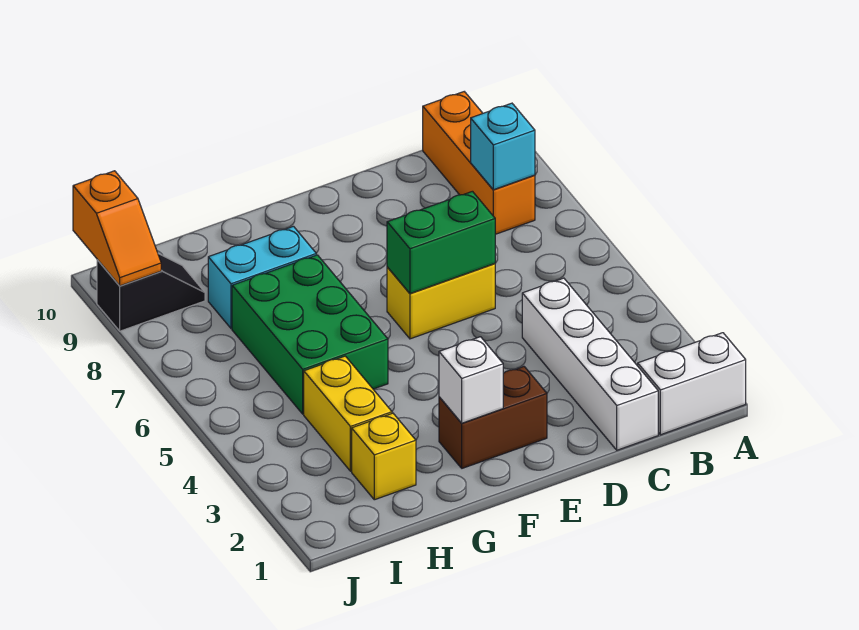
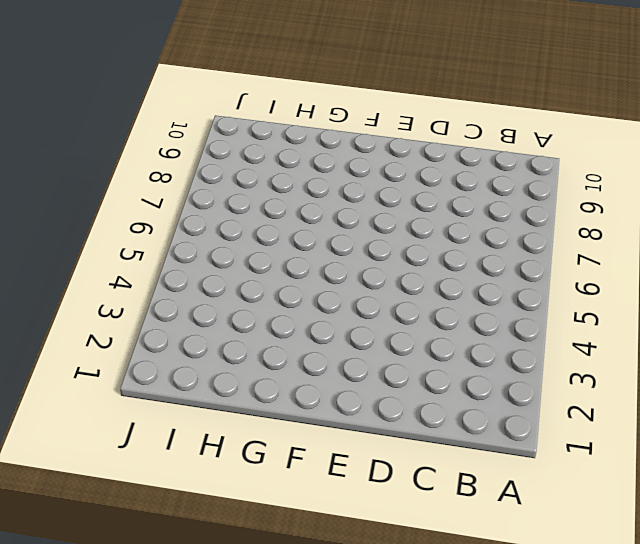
none -> white brick A1:B1 level 1
none -> orange brick B8:B10 level 1
none -> white brick C1:C4 level 1

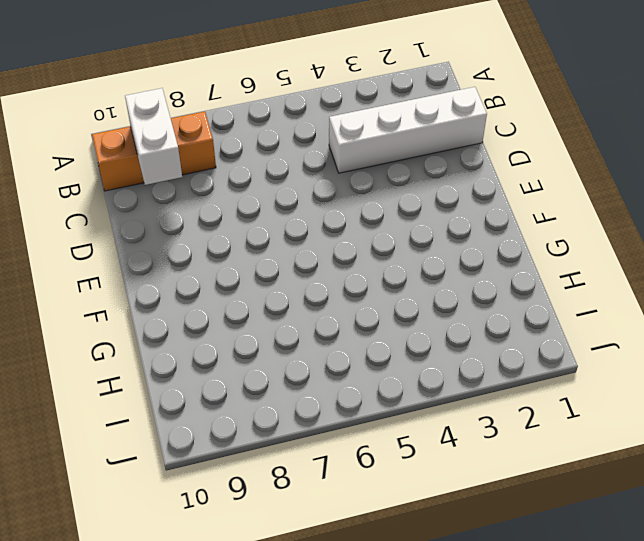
white brick B9:C9 level 2 -> white brick A1:B1 level 1
none -> yellow brick D6:E6 level 1
none -> brown brick E2:F2 level 1
none -> green brick G5:H7 level 1

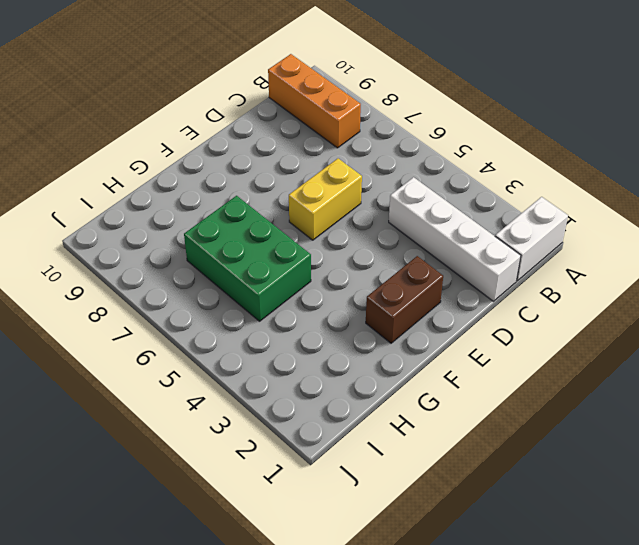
none -> cyan brick G8:H8 level 1
none -> yellow brick H2 level 1
none -> yellow brick H3:H4 level 1

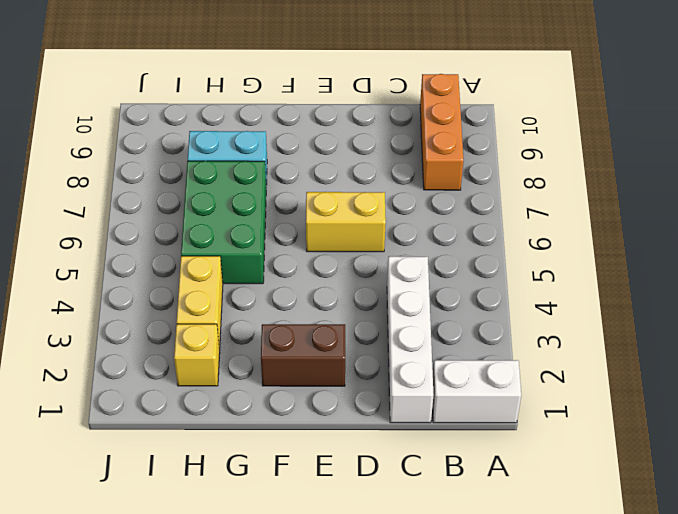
none -> black slope I9:J9 level 1 top J
none -> cyan brick B8 level 2
none -> green brick D6:E6 level 2

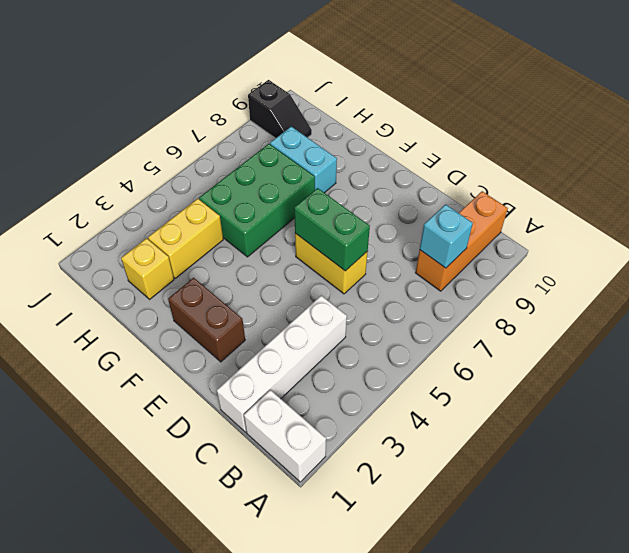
none -> white brick F2 level 2
none -> orange slope J9:J10 level 2 top 10

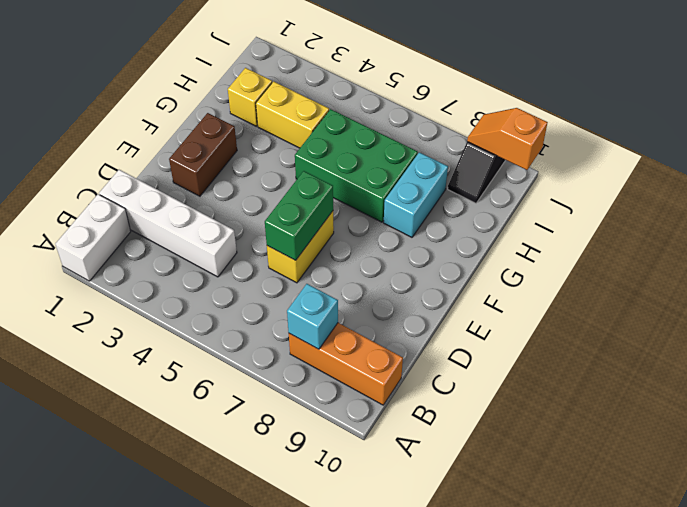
none -> white brick F2 level 2

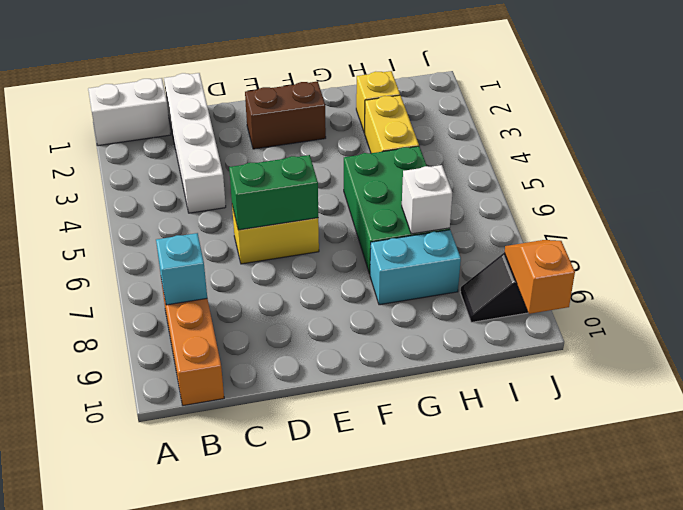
white brick H7 level 2 -> white brick F2 level 2

